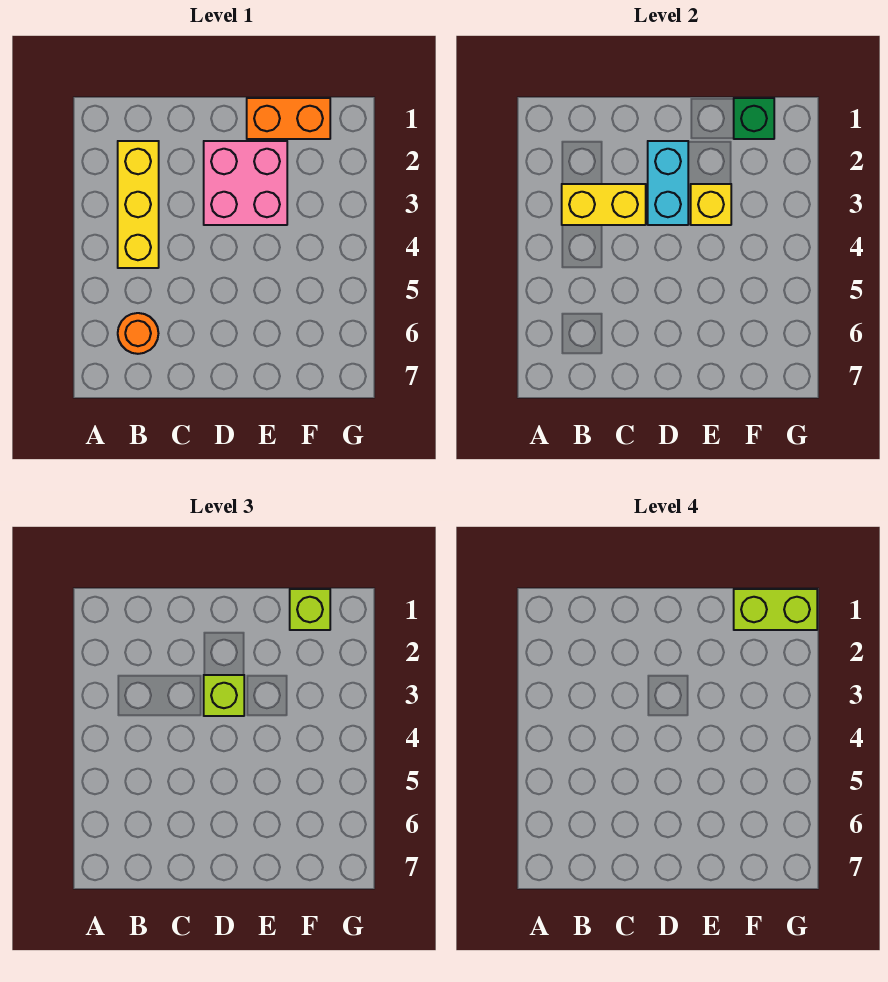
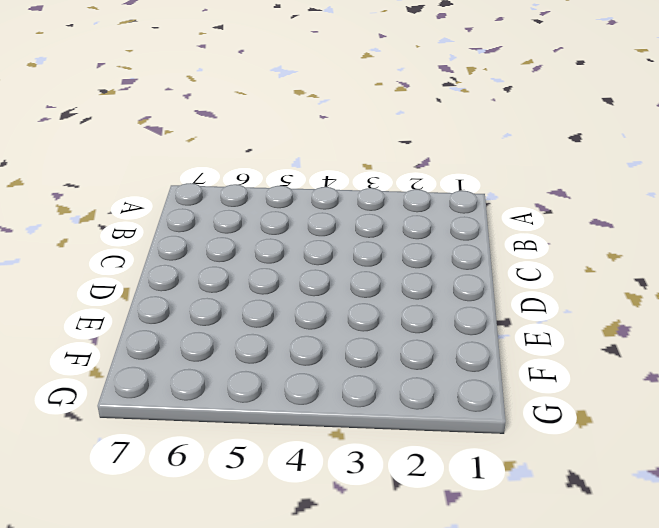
none -> yellow brick B2:B4 level 1
none -> orange round brick B6 level 1

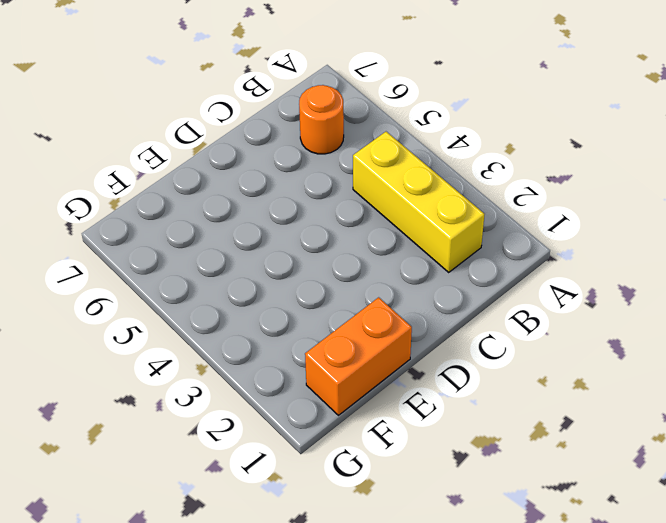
none -> pink brick D2:E3 level 1
none -> yellow brick B3:C3 level 2

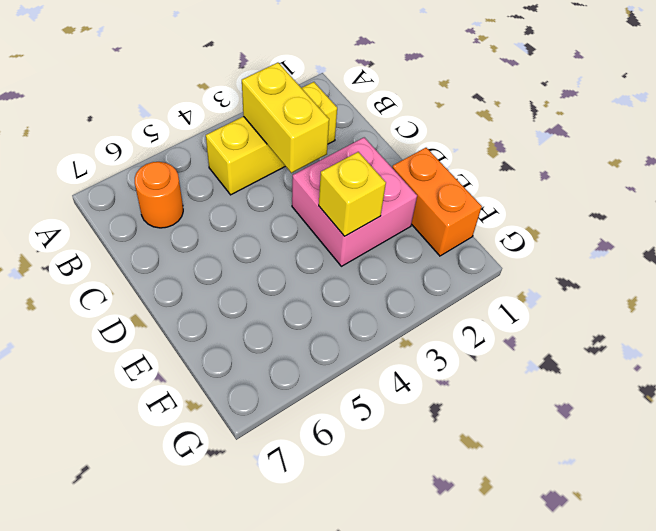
none -> cyan brick D2:D3 level 2
none -> green brick F1 level 2

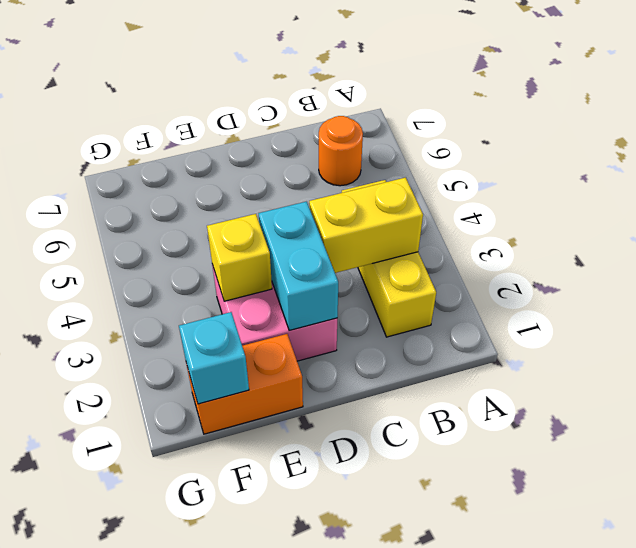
cyan brick F1 level 2 -> green brick F1 level 2
none -> lime brick D3 level 3
none -> lime brick F1 level 3

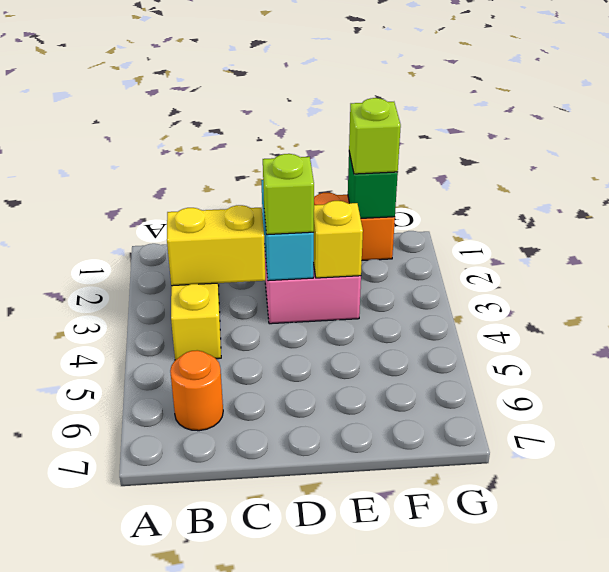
none -> lime brick F1:G1 level 4

